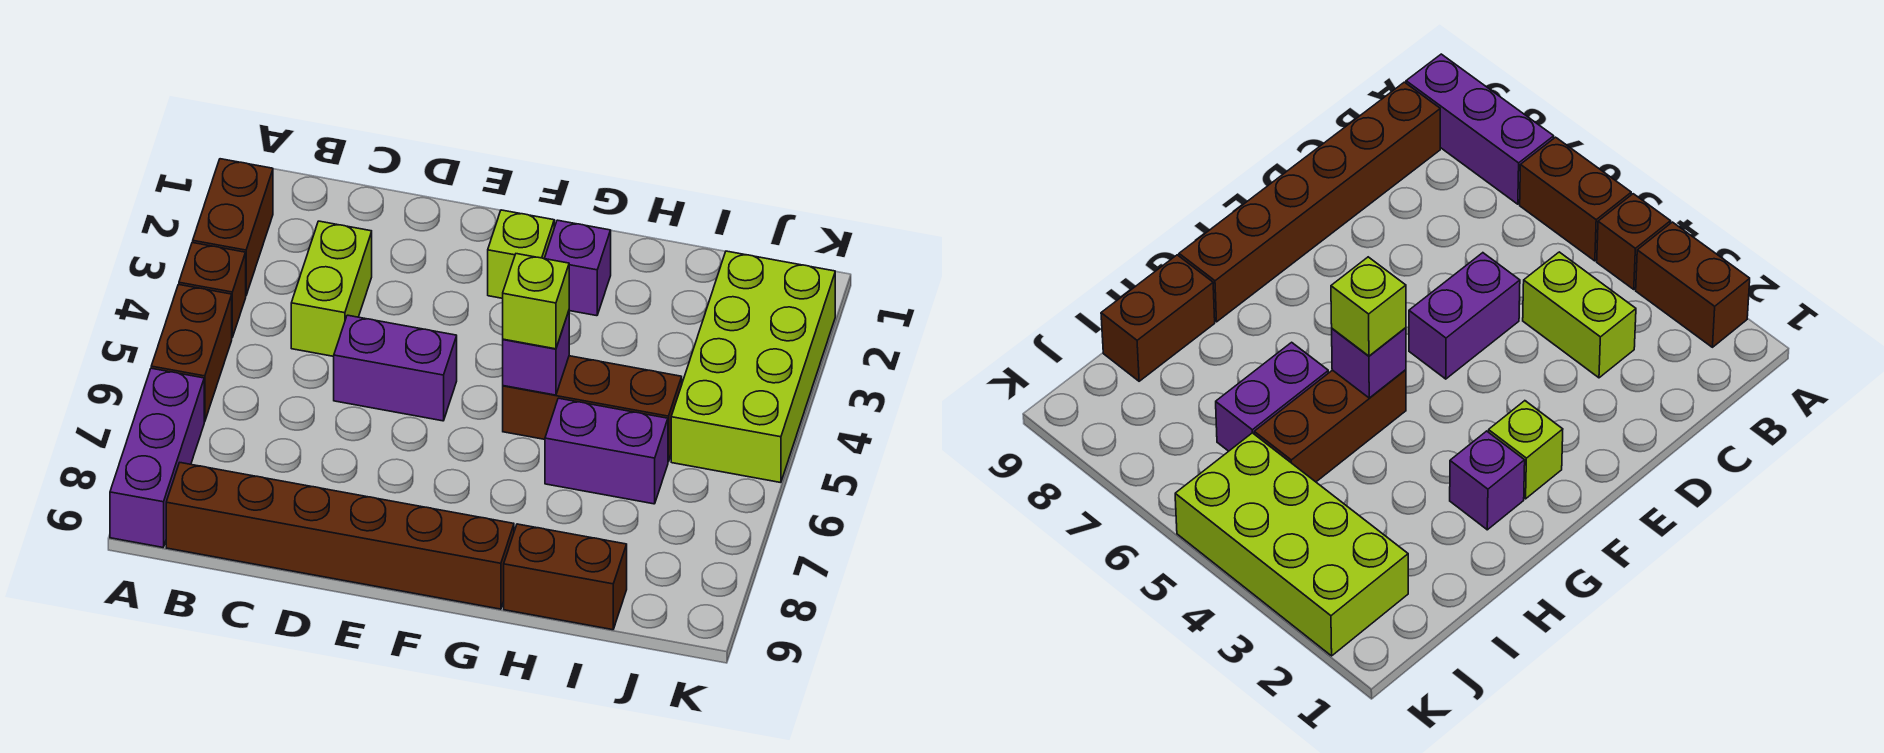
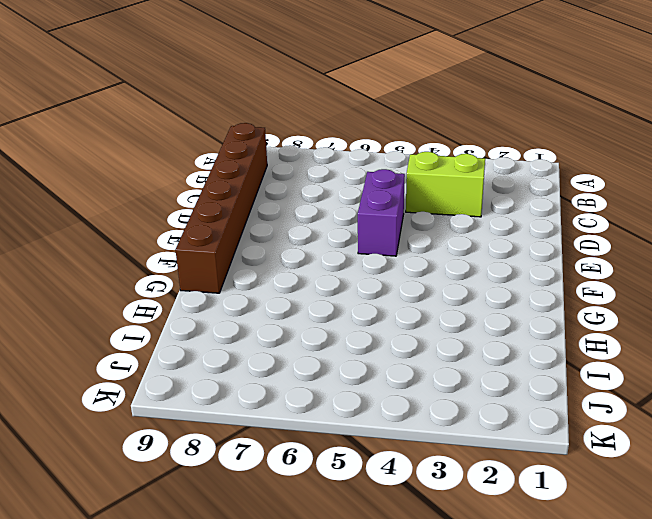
none -> brown brick A2:A3 level 1
none -> brown brick A4 level 1
none -> brown brick A5:A6 level 1

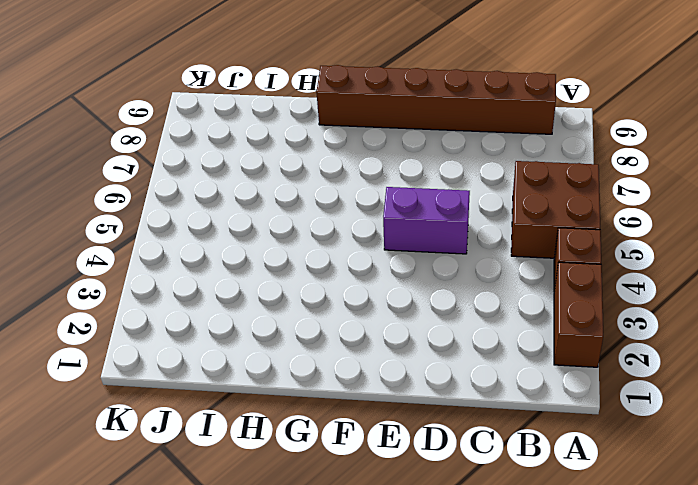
brown brick A5:B6 level 1 -> brown brick A5:A6 level 1
none -> purple brick A7:A9 level 1
none -> lime brick C3:C4 level 1
none -> lime brick F2 level 1

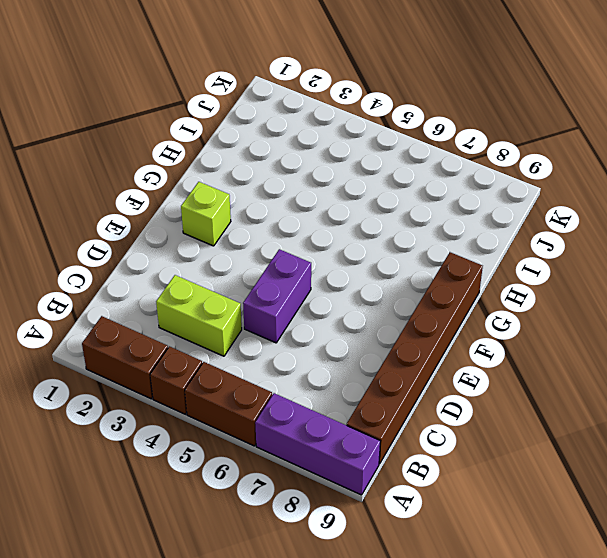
none -> purple brick G2 level 1
none -> brown brick G5:I5 level 1
none -> purple brick H6:I6 level 1

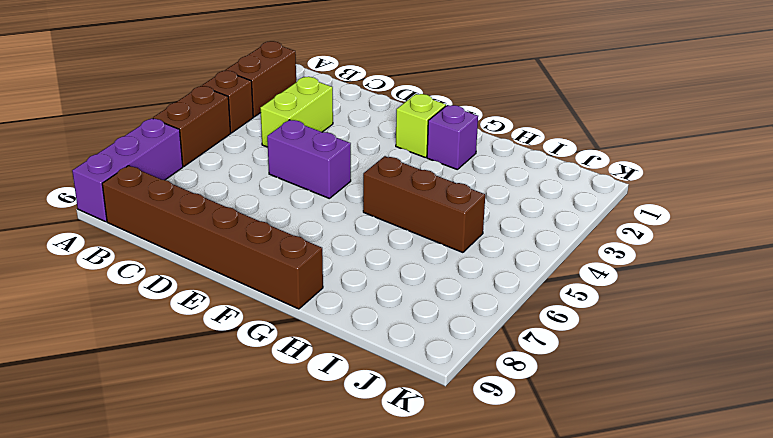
none -> purple brick H6:I6 level 1
none -> brown brick H9:I9 level 1
none -> lime brick J2:K5 level 1

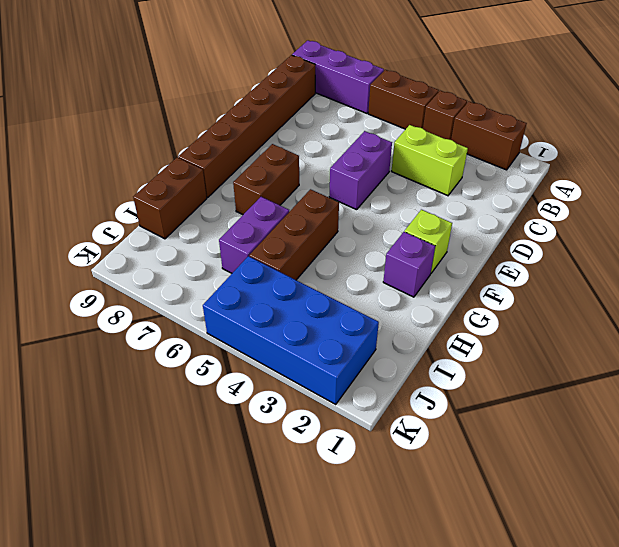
brown brick F7:G7 level 1 -> none
blue brick J2:K5 level 1 -> lime brick J2:K5 level 1
none -> purple brick G5 level 2
none -> lime brick G5 level 3

